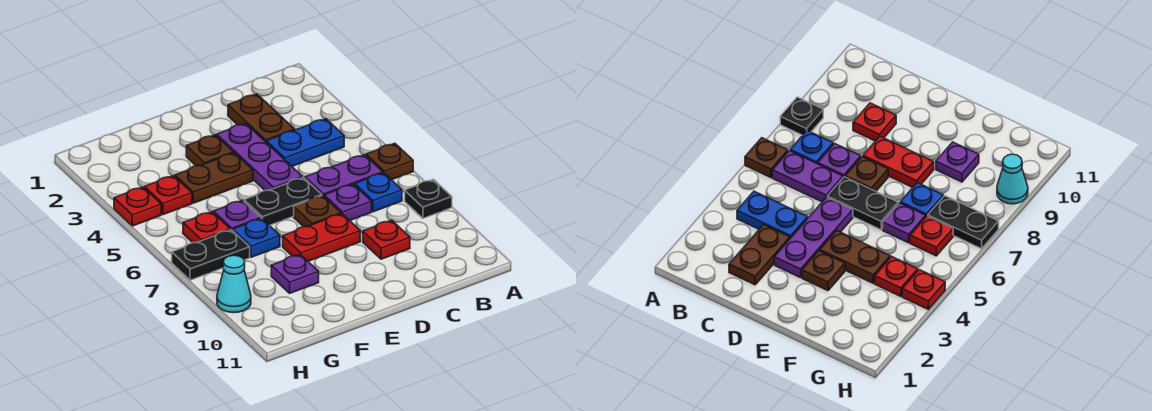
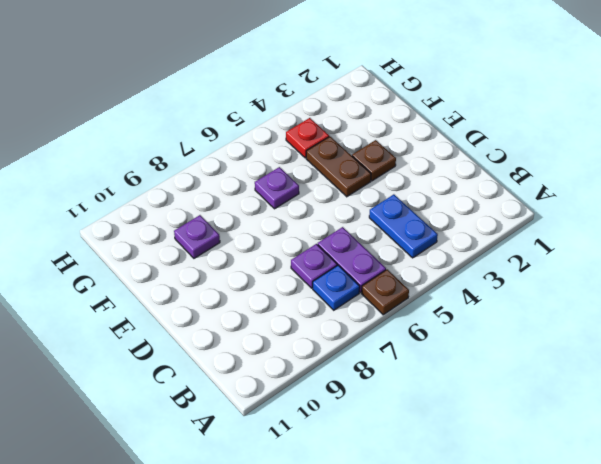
none -> black plate A8 level 1
none -> brown plate C2:C3 level 1
none -> red plate C9 level 1

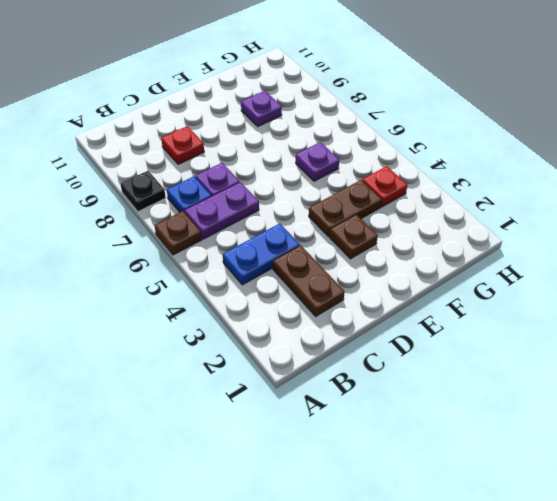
none -> purple plate D3:D5 level 1
none -> black plate D6:E6 level 1
none -> brown plate D7 level 1

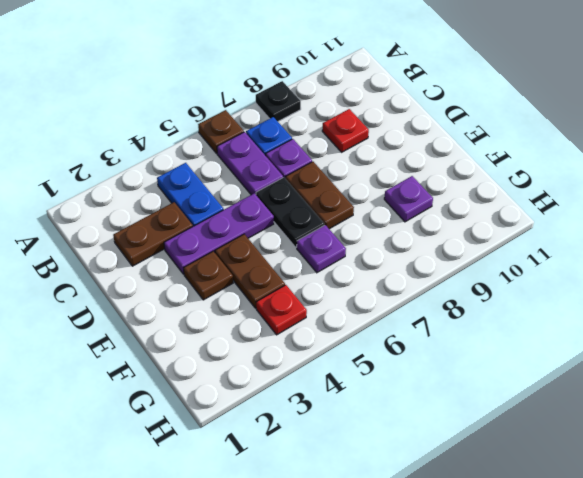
brown plate D7:E7 level 1 -> brown plate D7 level 1
none -> red plate D8:E8 level 1
none -> blue plate F7 level 1
none -> red plate G6 level 1

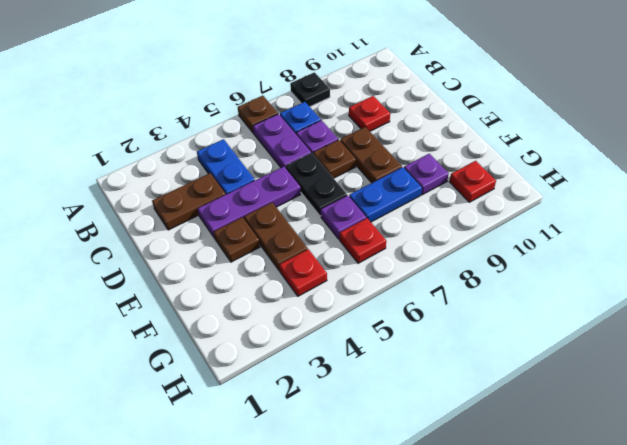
brown plate D8:E8 level 1 -> red plate D8:E8 level 1
blue plate F7:F8 level 1 -> blue plate F7 level 1
red plate G10 level 1 -> red plate H4 level 1
none -> black plate G7:H7 level 1
none -> cyan cone H9 level 1

